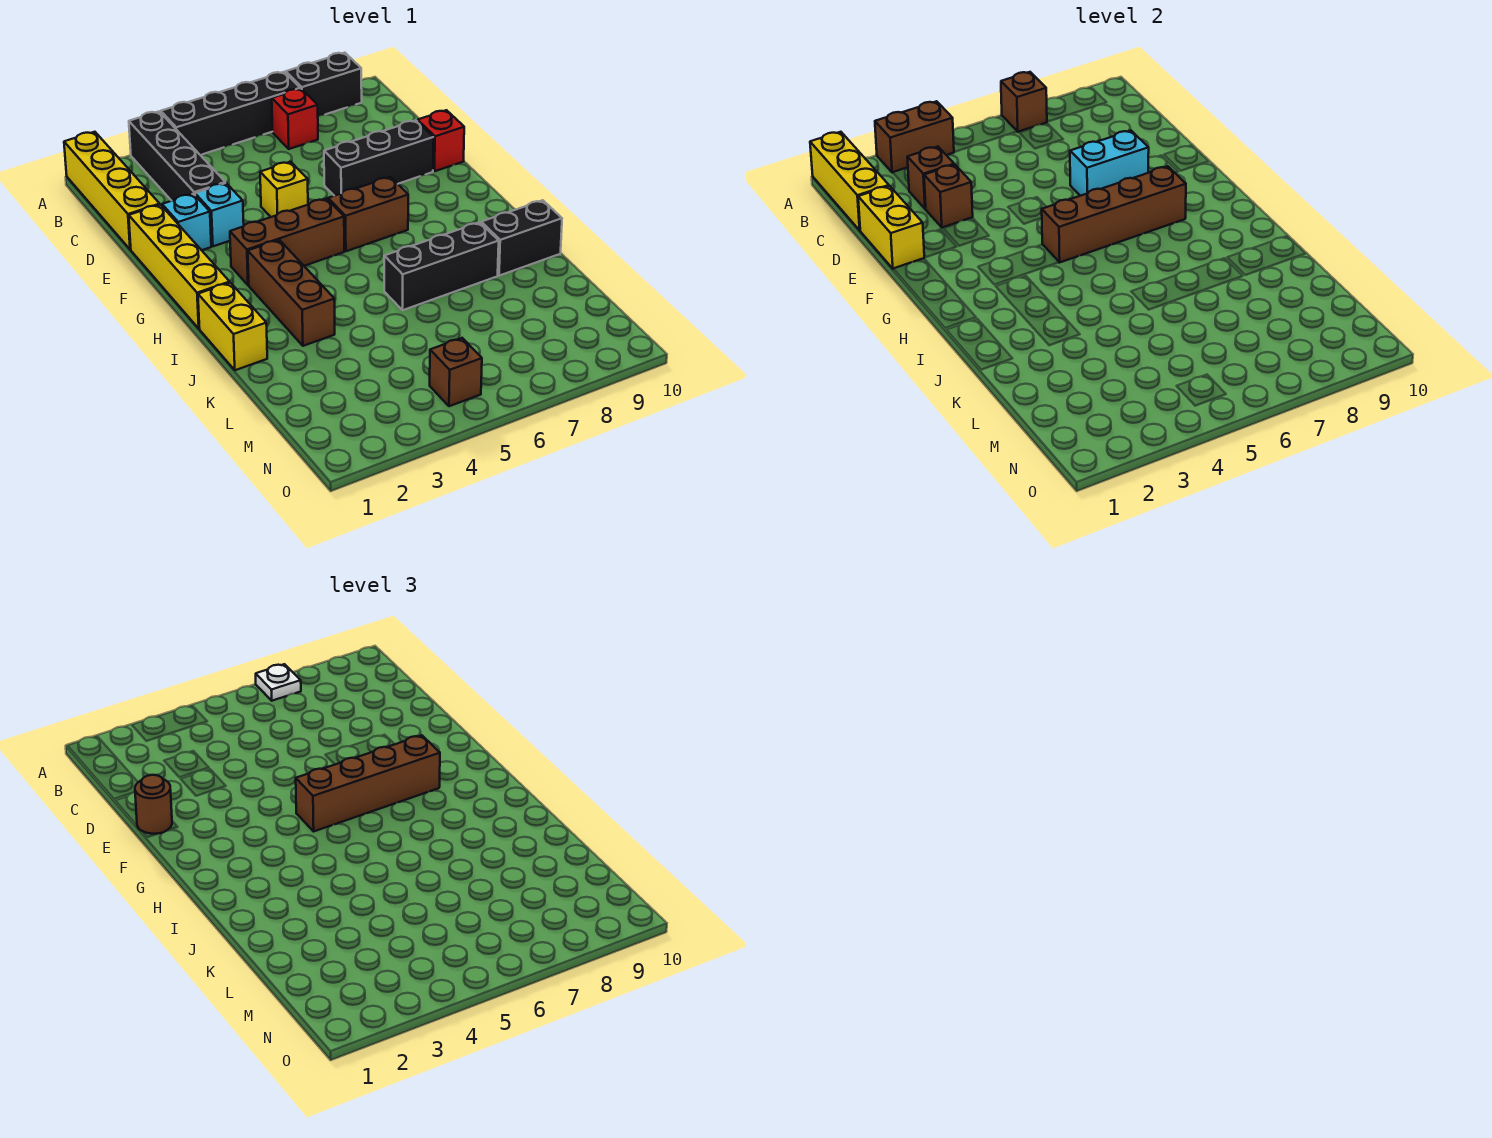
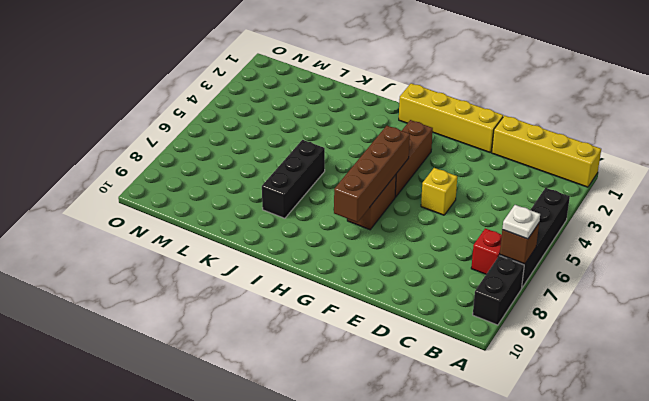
none -> black brick A3:D3 level 1
none -> cyan brick E2 level 1
none -> cyan brick E3 level 1

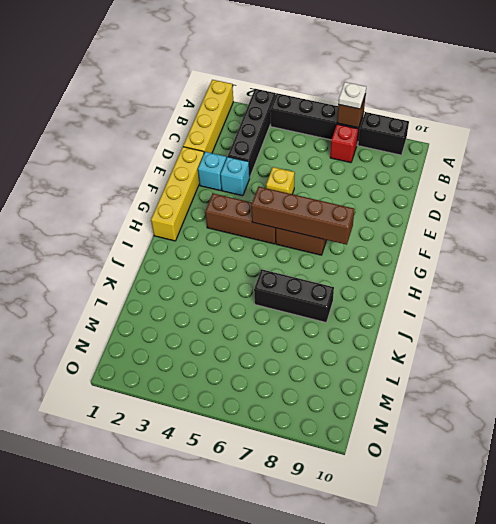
none -> black brick E7:E9 level 1
none -> red brick E10 level 1
none -> brown brick H3:J3 level 1

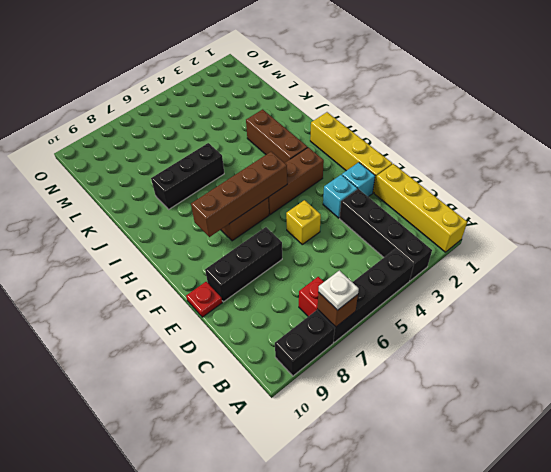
red plate E10 level 1 -> red brick E10 level 1
none -> yellow brick I1:J1 level 1
none -> black brick J9:J10 level 1
none -> brown brick N5 level 1

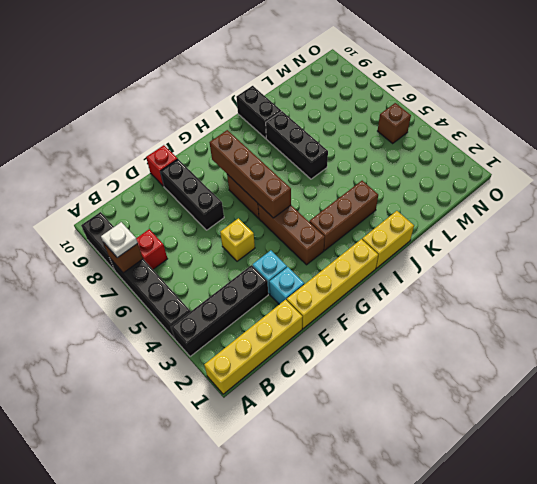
none -> yellow brick A1:C1 level 2
none -> brown brick A3:A4 level 2
none -> brown brick C3 level 2

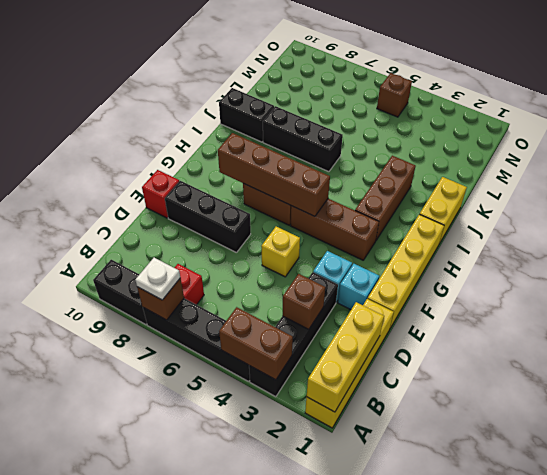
none -> yellow brick D1:E1 level 2
none -> brown brick D3 level 2
none -> cyan brick E7:E8 level 2

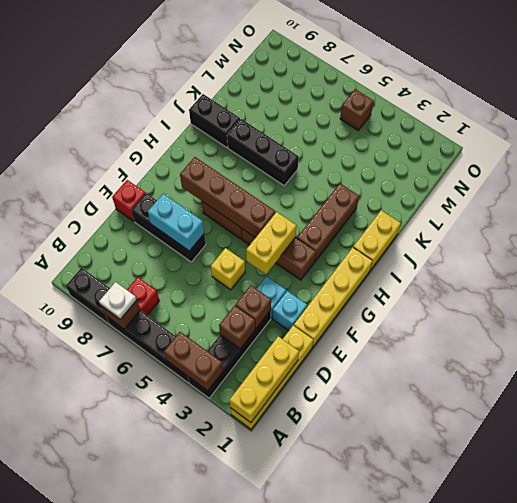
yellow brick F4:G4 level 2 -> yellow brick D1:E1 level 2
none -> brown round brick E1 level 3
none -> brown brick G5:G8 level 3

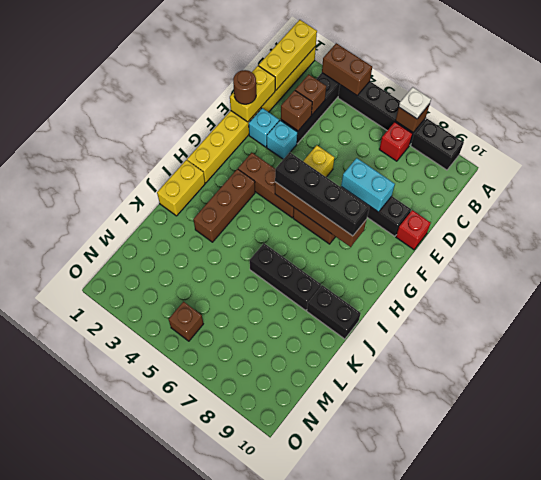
black brick G5:G8 level 3 -> brown brick G5:G8 level 3

